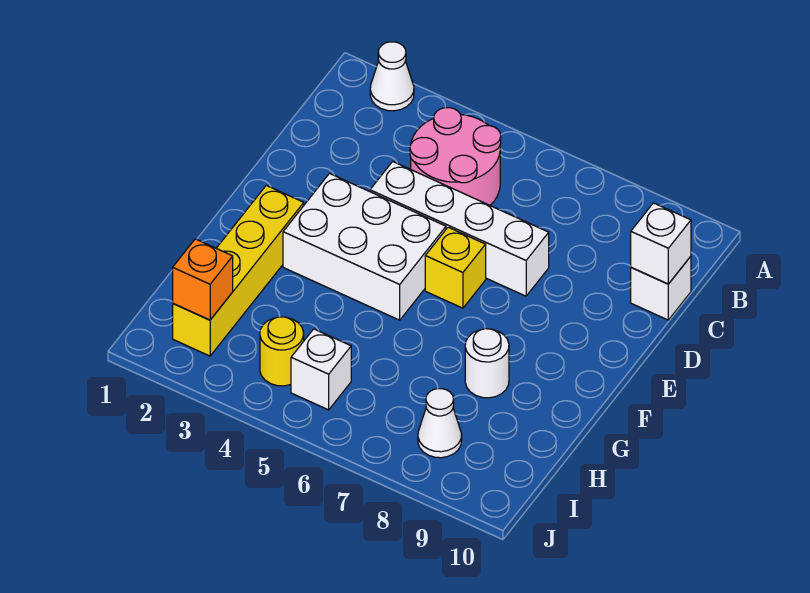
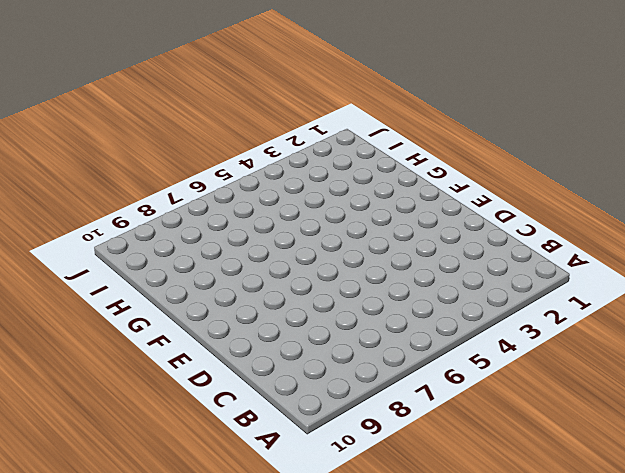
none -> white cone A2 level 1
none -> pink round brick B4:C5 level 1
none -> white brick C10 level 1

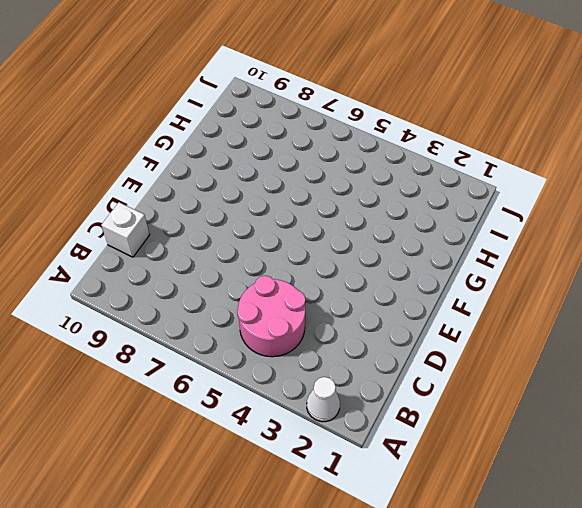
none -> white brick D4:D7 level 1
none -> white brick E3:F5 level 1
none -> yellow brick E6 level 1

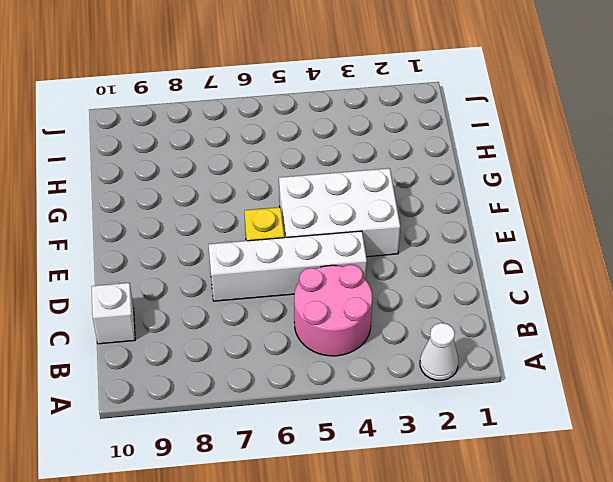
none -> yellow brick F2:I2 level 1
none -> white round brick G8 level 1
none -> yellow round brick I4 level 1

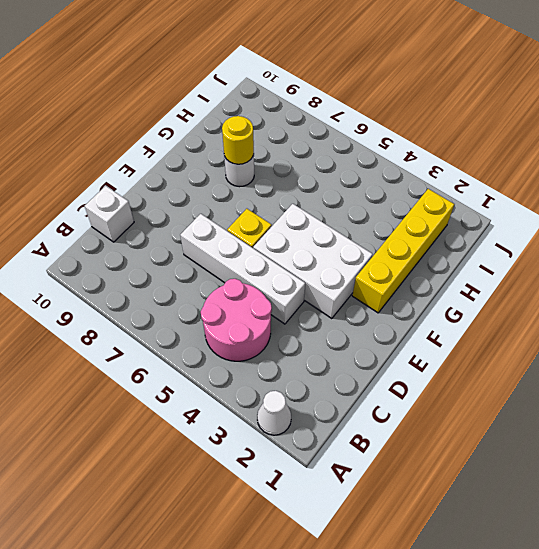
yellow round brick G8 level 2 -> yellow round brick I4 level 1
none -> white brick I5 level 1
none -> white cone I8 level 1
none -> white brick C10 level 2

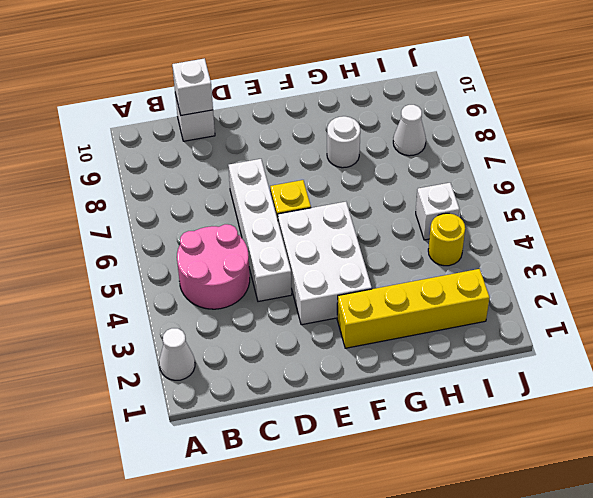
none -> orange brick I2 level 2

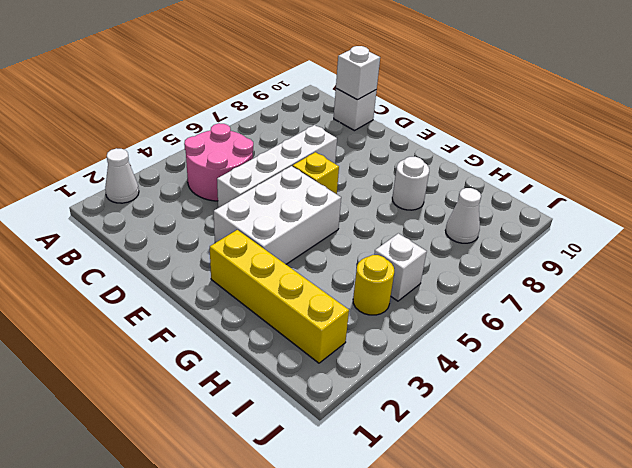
none -> orange brick I2 level 2

